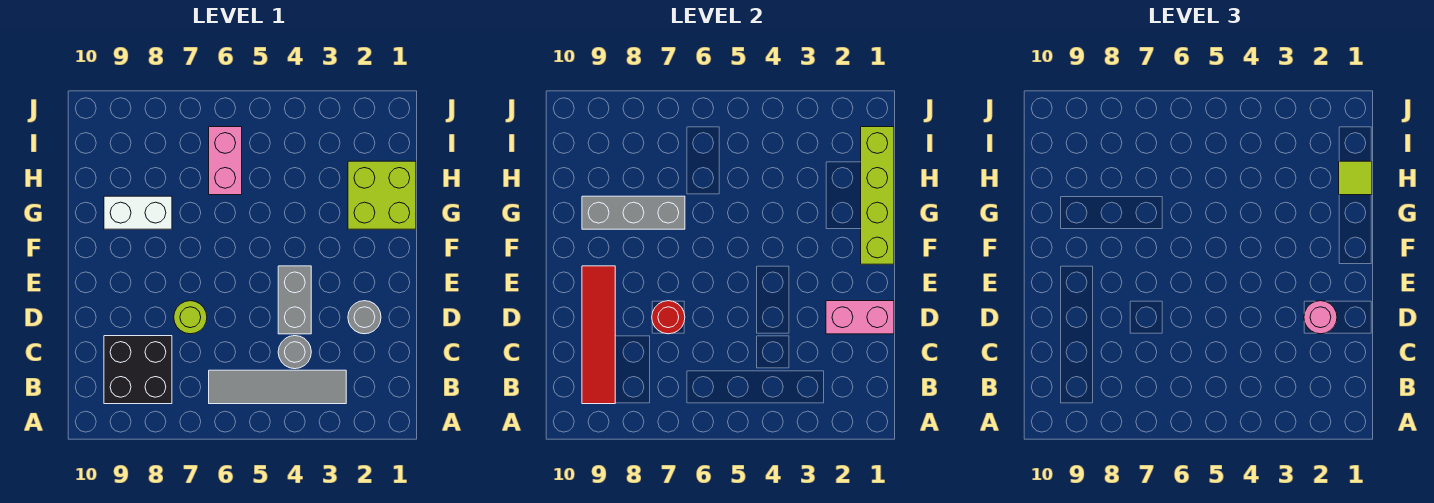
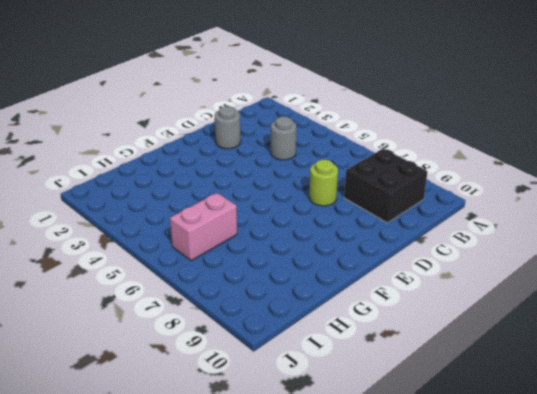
none -> grey tile B3:B6 level 1
none -> grey brick D4:E4 level 1
none -> lime brick G1:H2 level 1

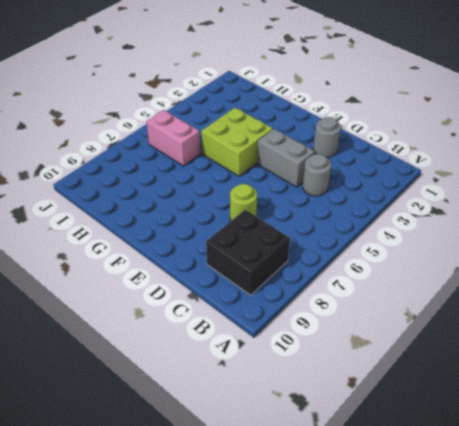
lime brick F4:G5 level 1 -> lime brick G1:H2 level 1
none -> grey tile B3:B6 level 1
none -> white brick G8:G9 level 1
none -> red tile B9:E9 level 2

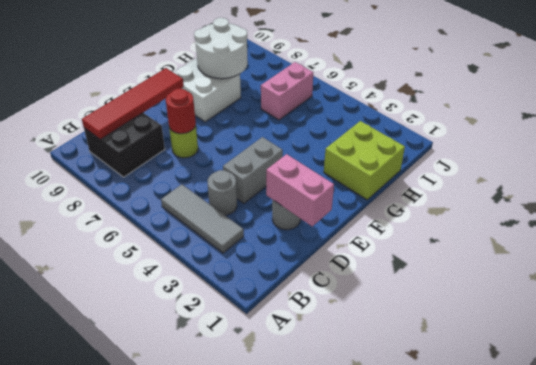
grey tile B3:B5 level 1 -> grey tile B3:B6 level 1
white brick F8:G9 level 1 -> white brick G8:G9 level 1
white round brick G8:H9 level 2 -> grey brick G7:G9 level 2
none -> lime brick F1:I1 level 2
none -> pink round brick D2 level 3
none -> lime tile H1 level 3

